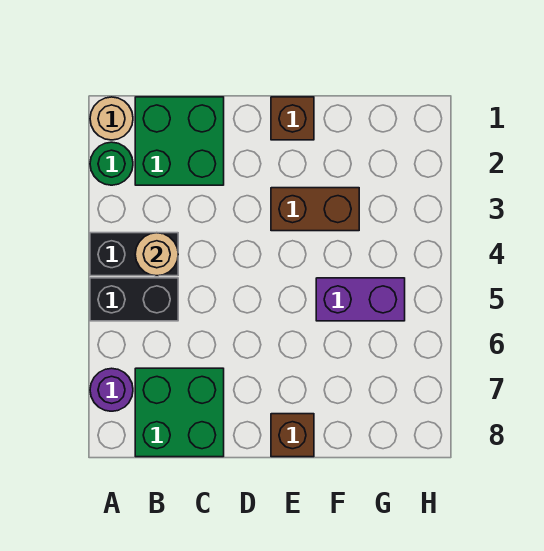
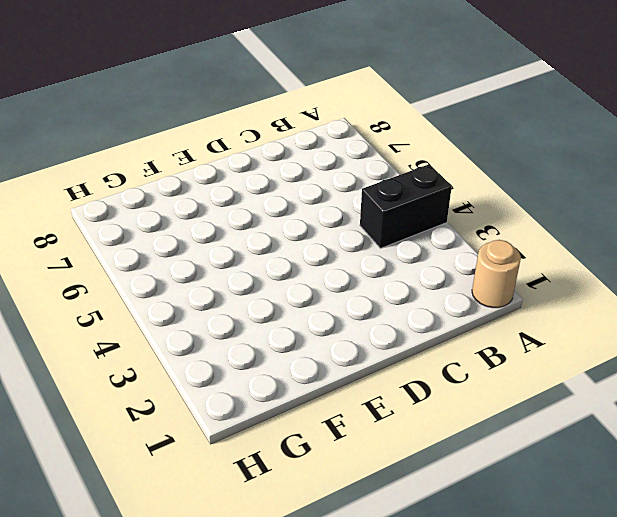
none -> green round brick A2 level 1
none -> black brick A5:B5 level 1
none -> purple round brick A7 level 1

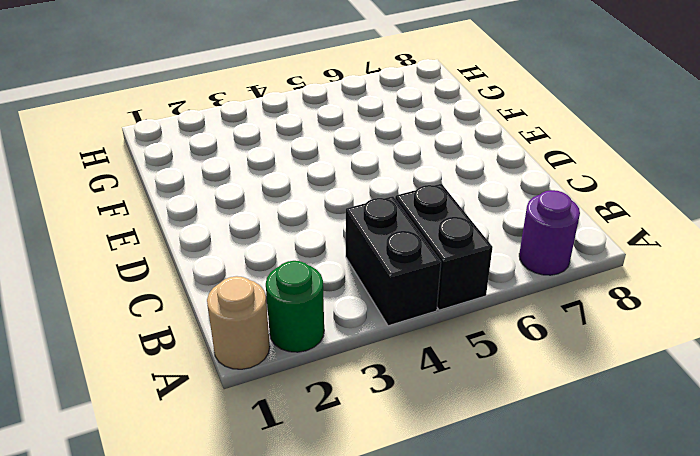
none -> green brick B1:C2 level 1
none -> green brick B7:C8 level 1
none -> brown brick E1 level 1

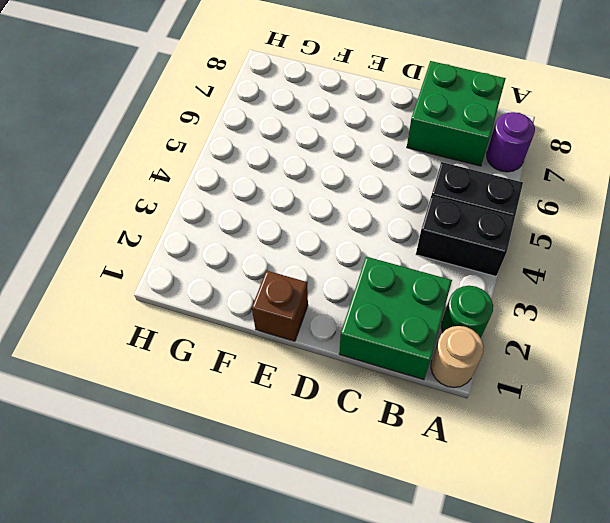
none -> brown brick E3:F3 level 1
none -> brown brick E8 level 1
none -> purple brick F5:G5 level 1

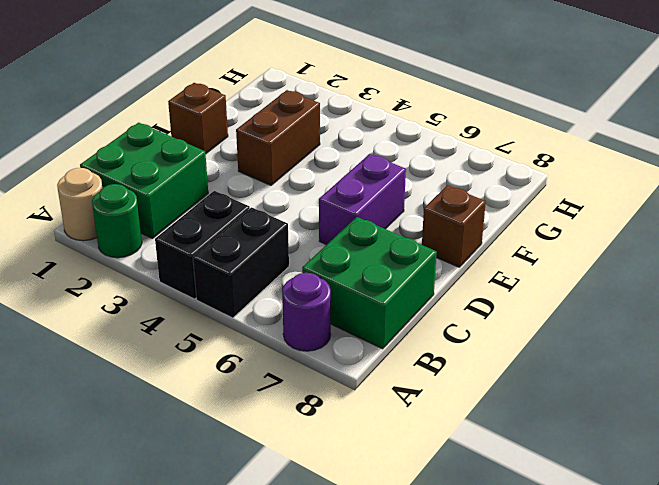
purple brick D6:E6 level 1 -> purple brick F5:G5 level 1
none -> tan round brick B4 level 2

